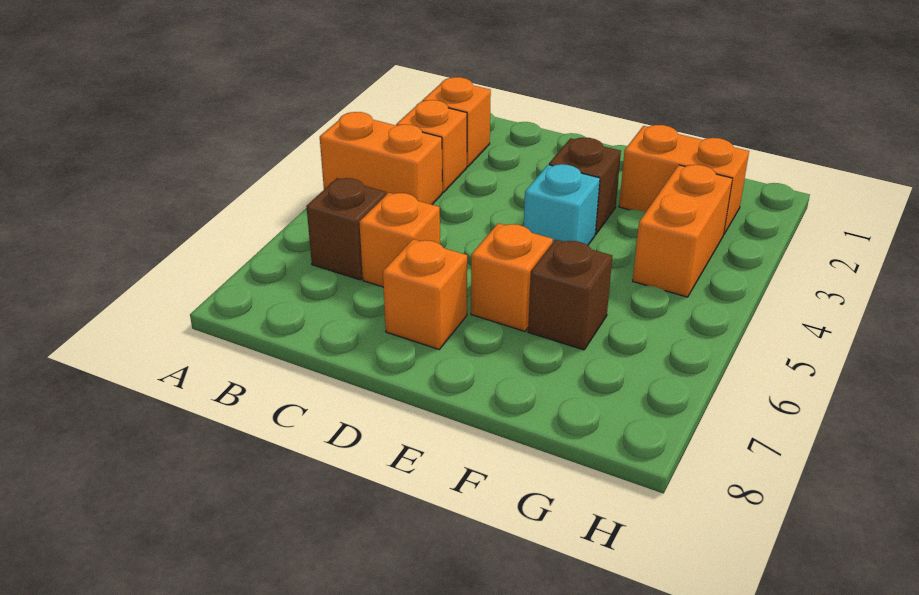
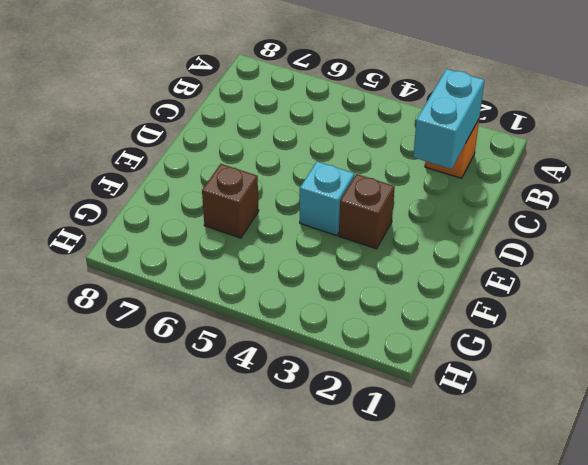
cyan brick B2:C2 level 2 -> none
none -> orange brick A4:B4 level 1
none -> orange brick B3 level 1
none -> brown brick B6 level 1

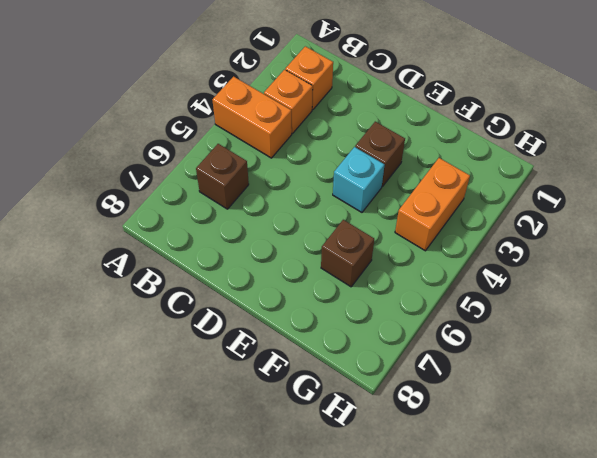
none -> orange brick C6 level 1
none -> orange brick D7 level 1
none -> orange brick E6 level 1

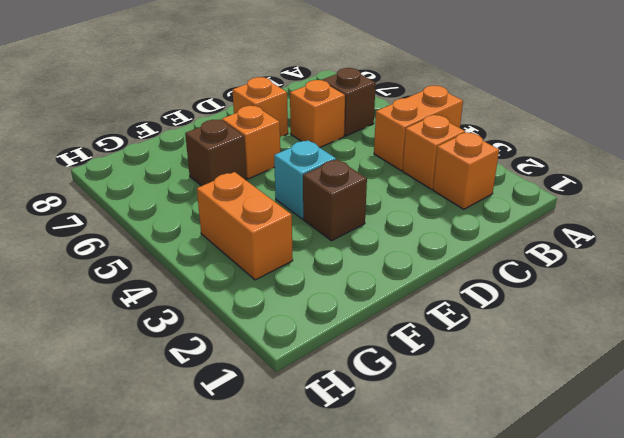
none -> orange brick F2:G2 level 1

